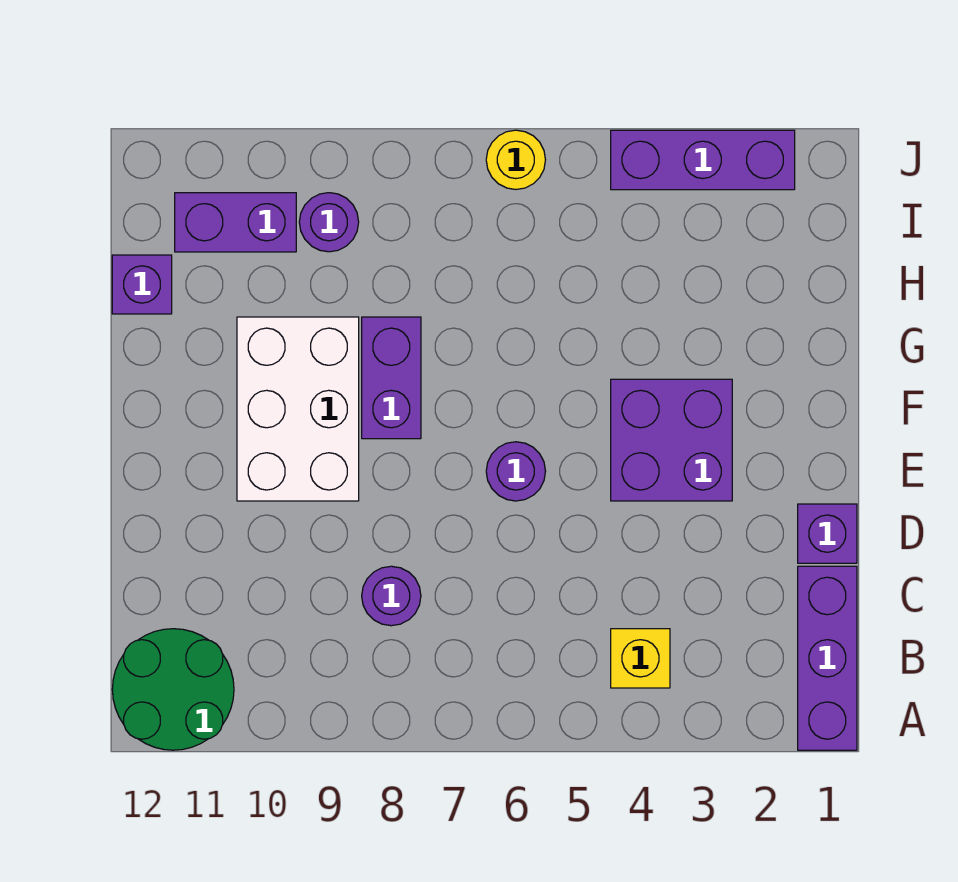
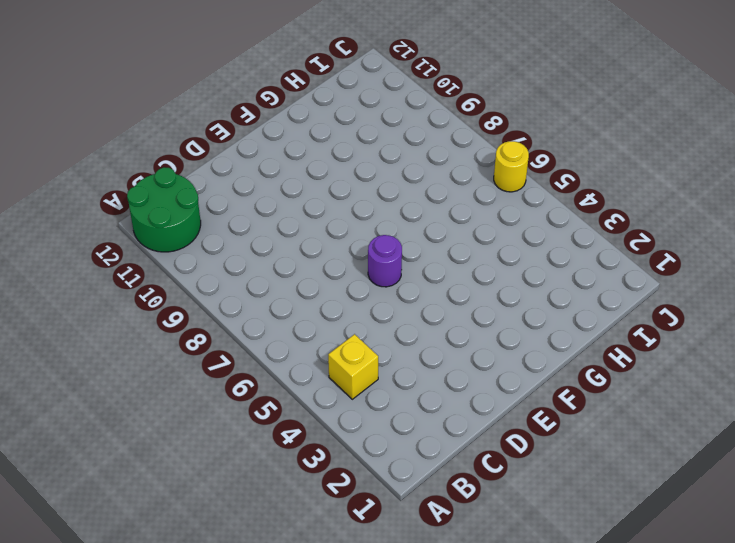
none -> purple brick A1:C1 level 1
none -> purple round brick C8 level 1
none -> purple brick D1 level 1

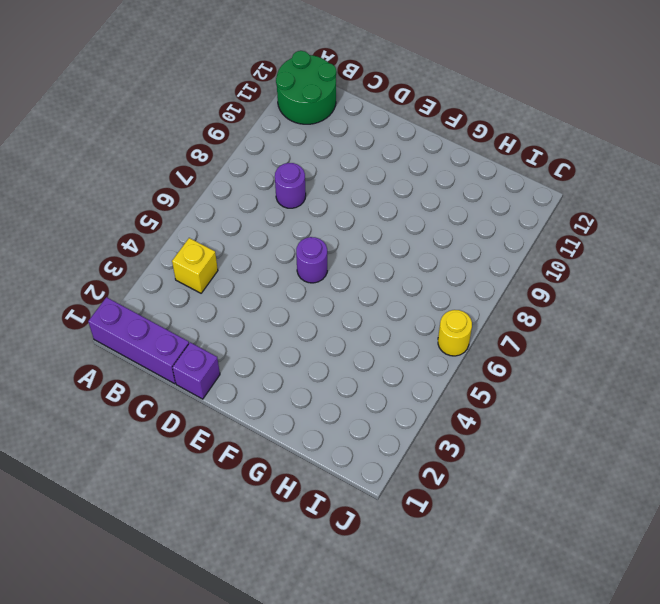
none -> purple brick E3:F4 level 1
none -> white brick E9:G10 level 1
none -> purple brick F8:G8 level 1

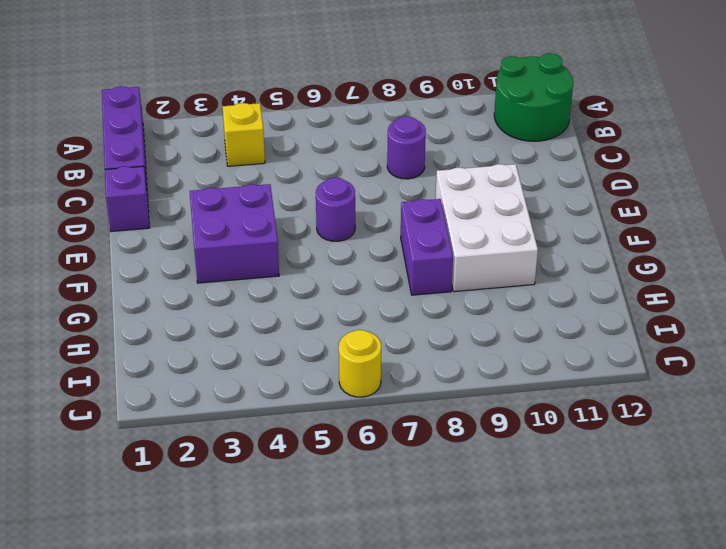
none -> purple brick H12 level 1
none -> purple round brick I9 level 1
none -> purple brick I10:I11 level 1

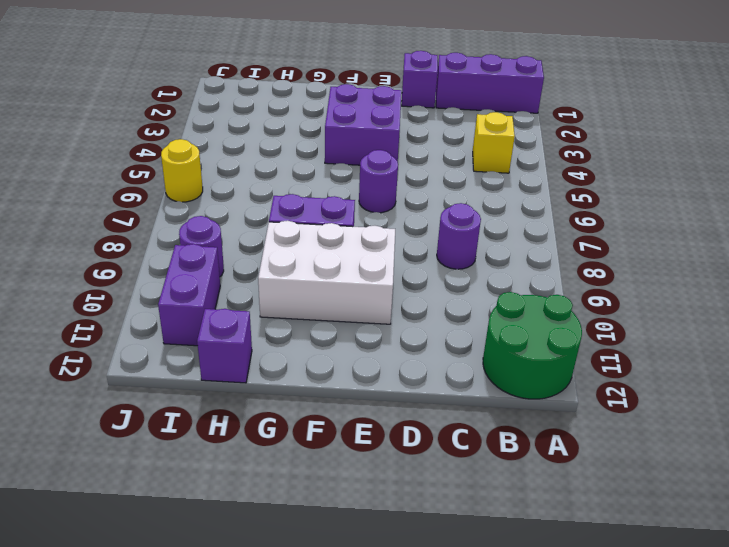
none -> purple brick J2:J4 level 1

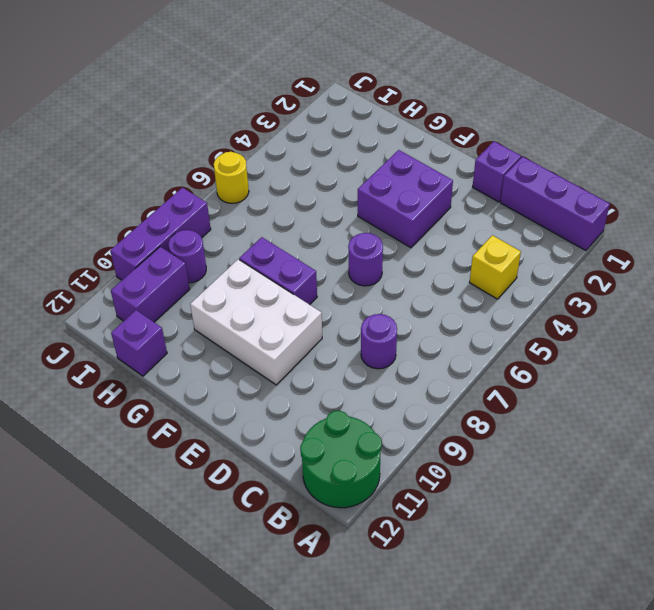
purple brick J8:J10 level 1 -> purple brick J2:J4 level 1

